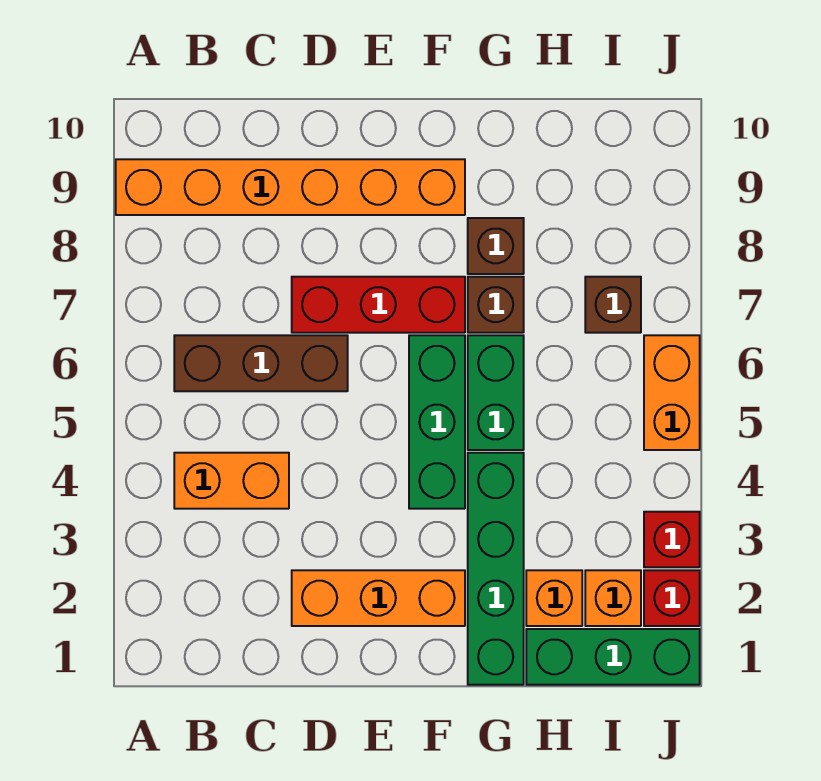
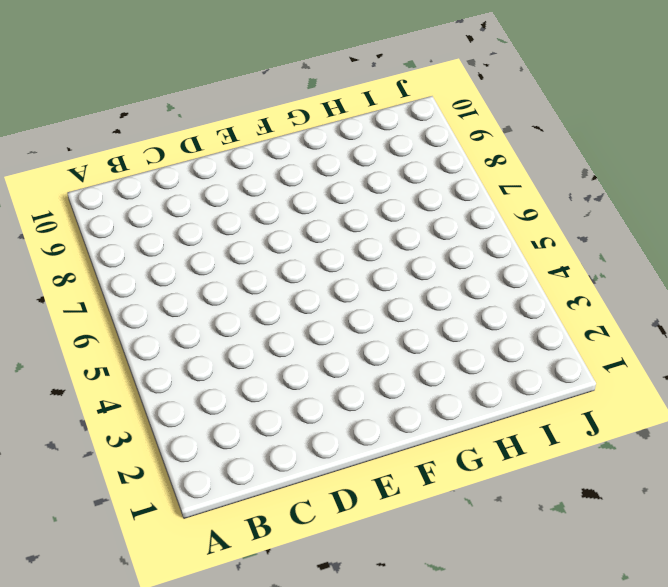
none -> orange brick A9:F9 level 1
none -> orange brick B4:C4 level 1
none -> brown brick B6:D6 level 1

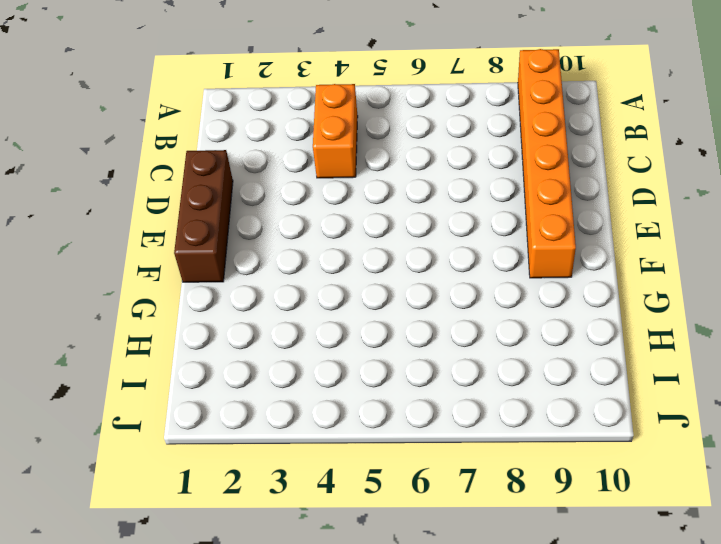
brown brick D1:F1 level 1 -> brown brick B6:D6 level 1
none -> orange brick D2:F2 level 1
none -> red brick D7:F7 level 1
none -> green brick F4:F6 level 1

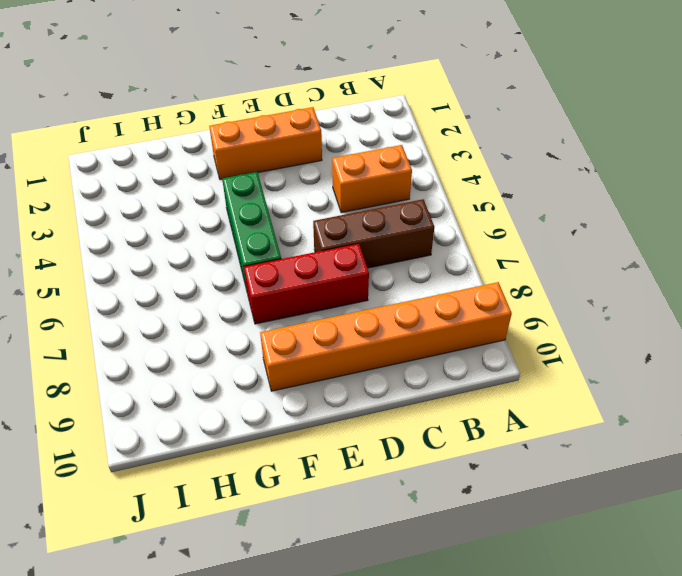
none -> green brick G1:G4 level 1
none -> green brick G5:G6 level 1
none -> brown brick G7 level 1

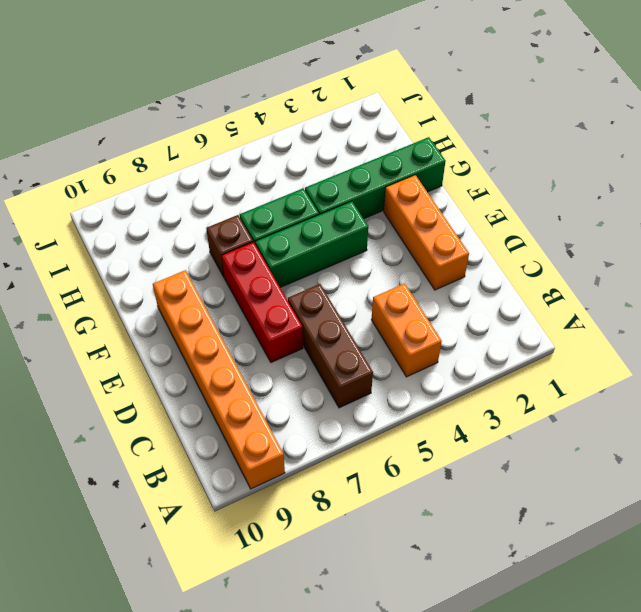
none -> brown brick G8 level 1
none -> green brick H1:J1 level 1
none -> orange brick H2 level 1

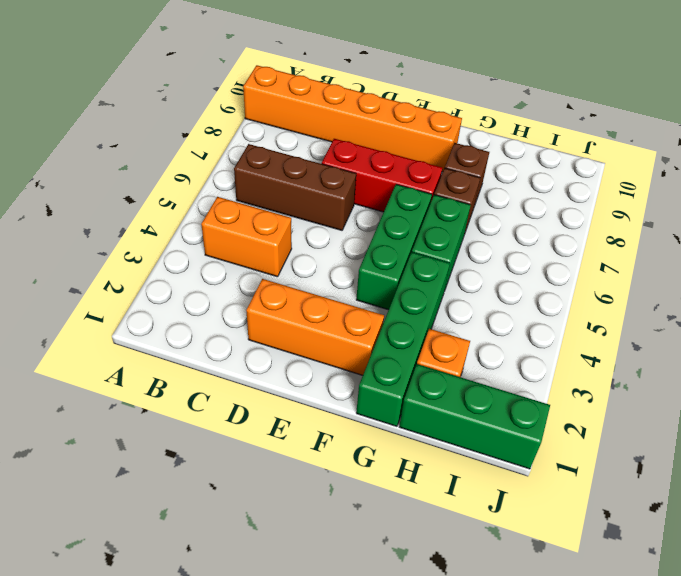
none -> orange brick I2 level 1
none -> brown brick I7 level 1
none -> red brick J2 level 1

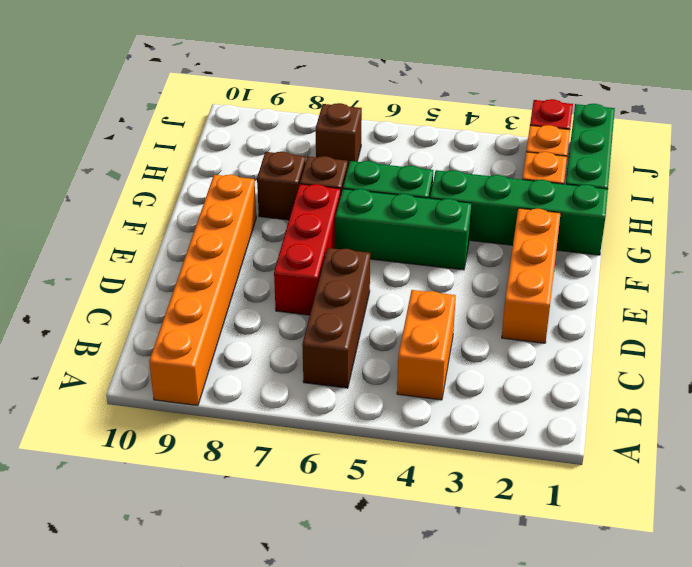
none -> red brick J3 level 1
none -> orange brick J5:J6 level 1

